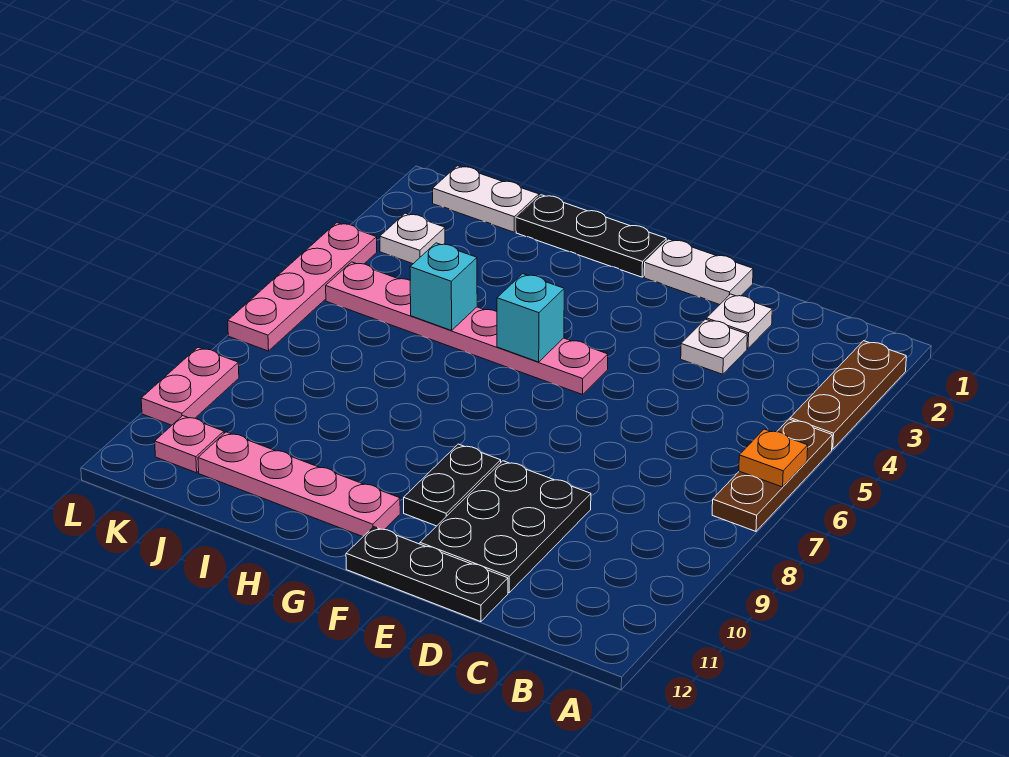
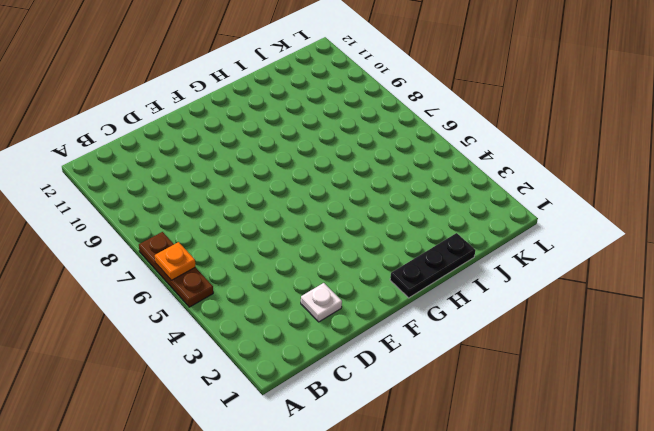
none -> brown plate A2:A4 level 1
none -> white plate D3 level 1
none -> black plate D9:E11 level 1

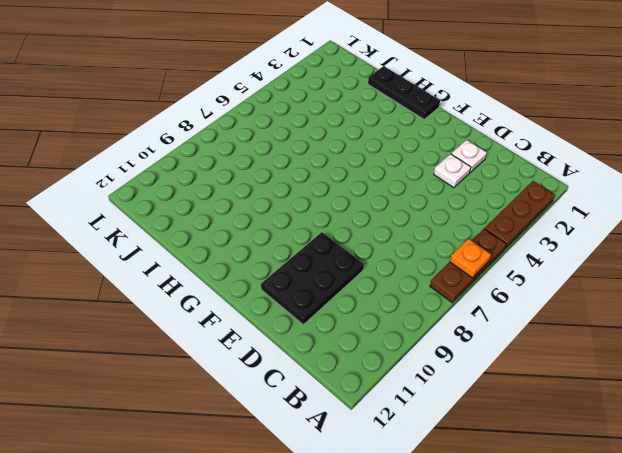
none -> black plate D12:F12 level 1
none -> white plate E1:F1 level 1
none -> pink plate F5:K5 level 1

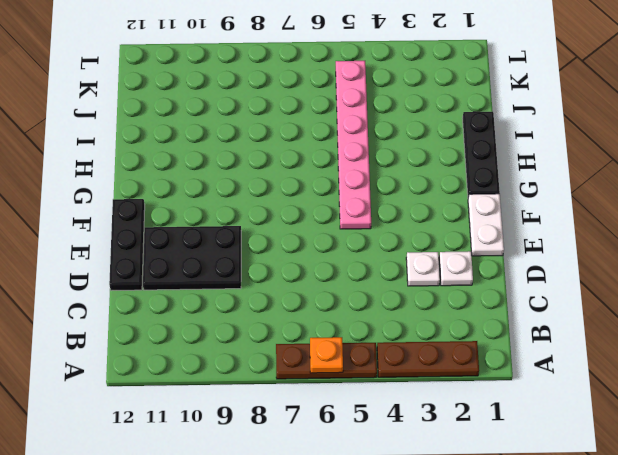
none -> black plate F9:F10 level 1
none -> pink plate G11:J11 level 1
none -> white plate J1:K1 level 1

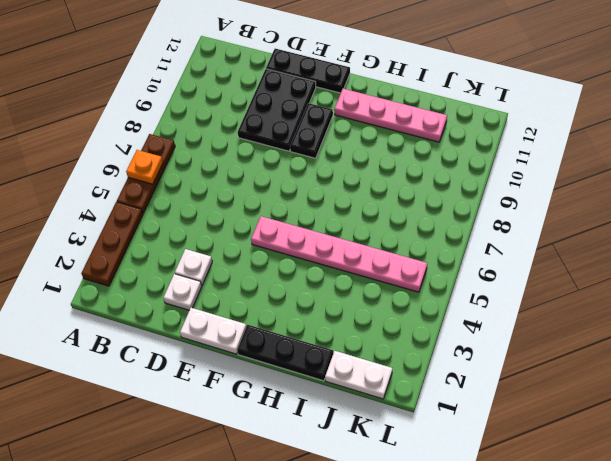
none -> white plate K3 level 1
none -> pink plate K11 level 1
none -> pink plate L4:L7 level 1

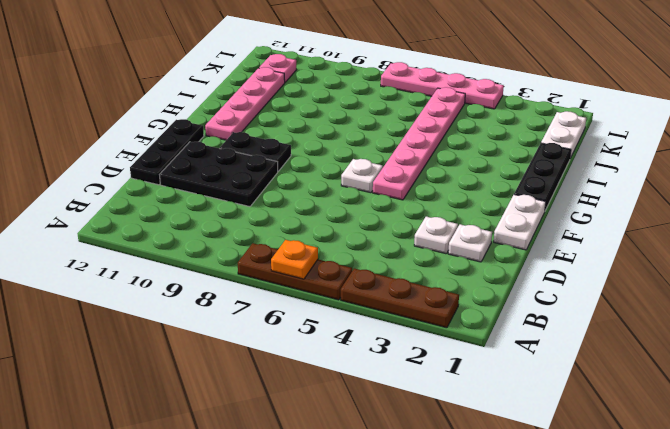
white plate F6 level 1 -> white plate K3 level 1
none -> pink plate L9:L10 level 1
none -> cyan brick G5 level 2
none -> cyan brick I5 level 2

